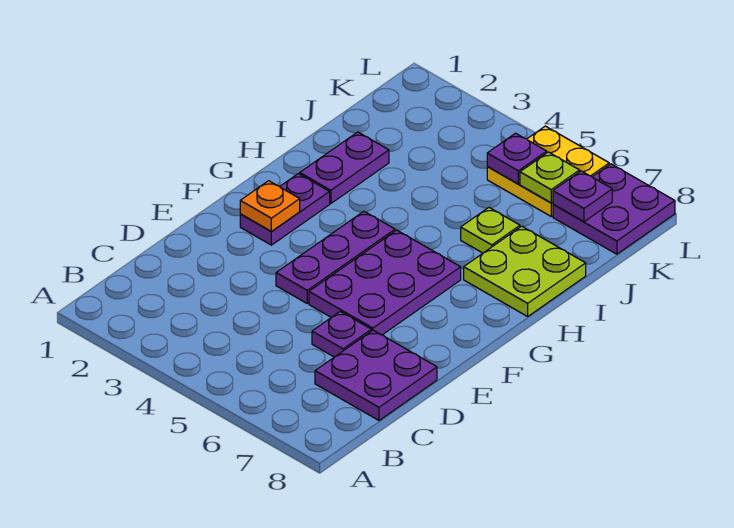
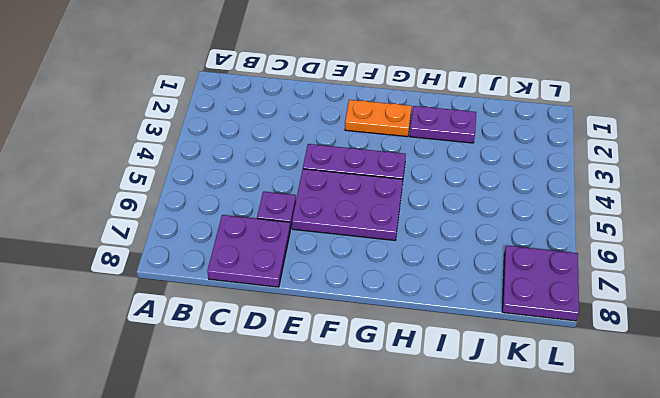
orange plate F2:G2 level 1 -> purple plate F2:G2 level 1
none -> lime plate H7:I8 level 1
none -> lime plate I6 level 1
none -> yellow plate K5:L6 level 1

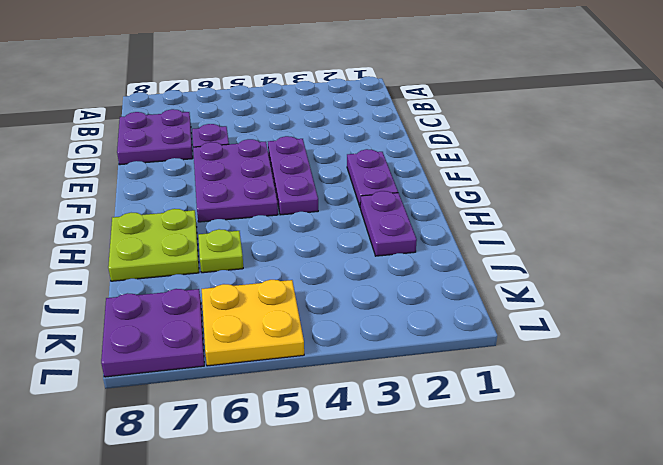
none -> orange plate F2 level 2
none -> purple plate K5 level 2
none -> lime plate K6 level 2

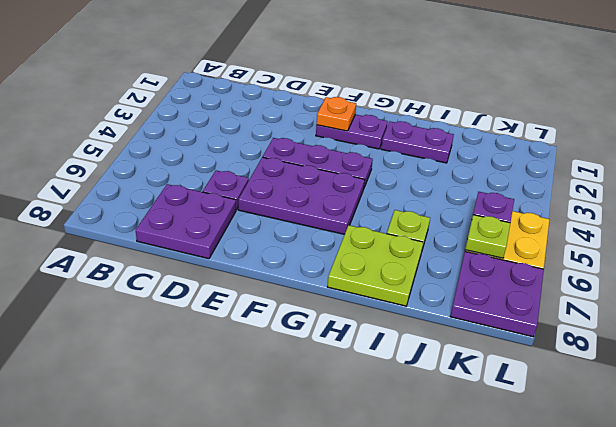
none -> purple plate K7 level 2

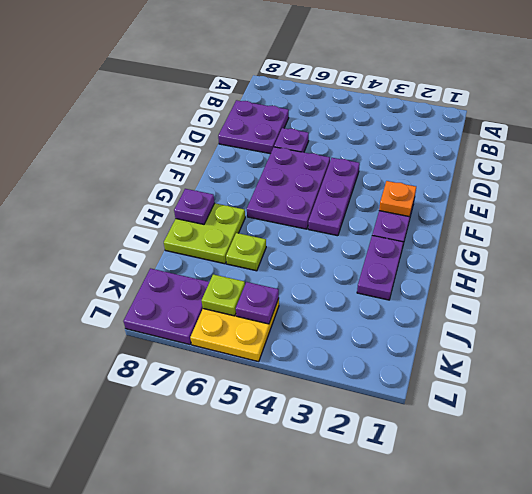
purple plate H8 level 2 -> purple plate K7 level 2

